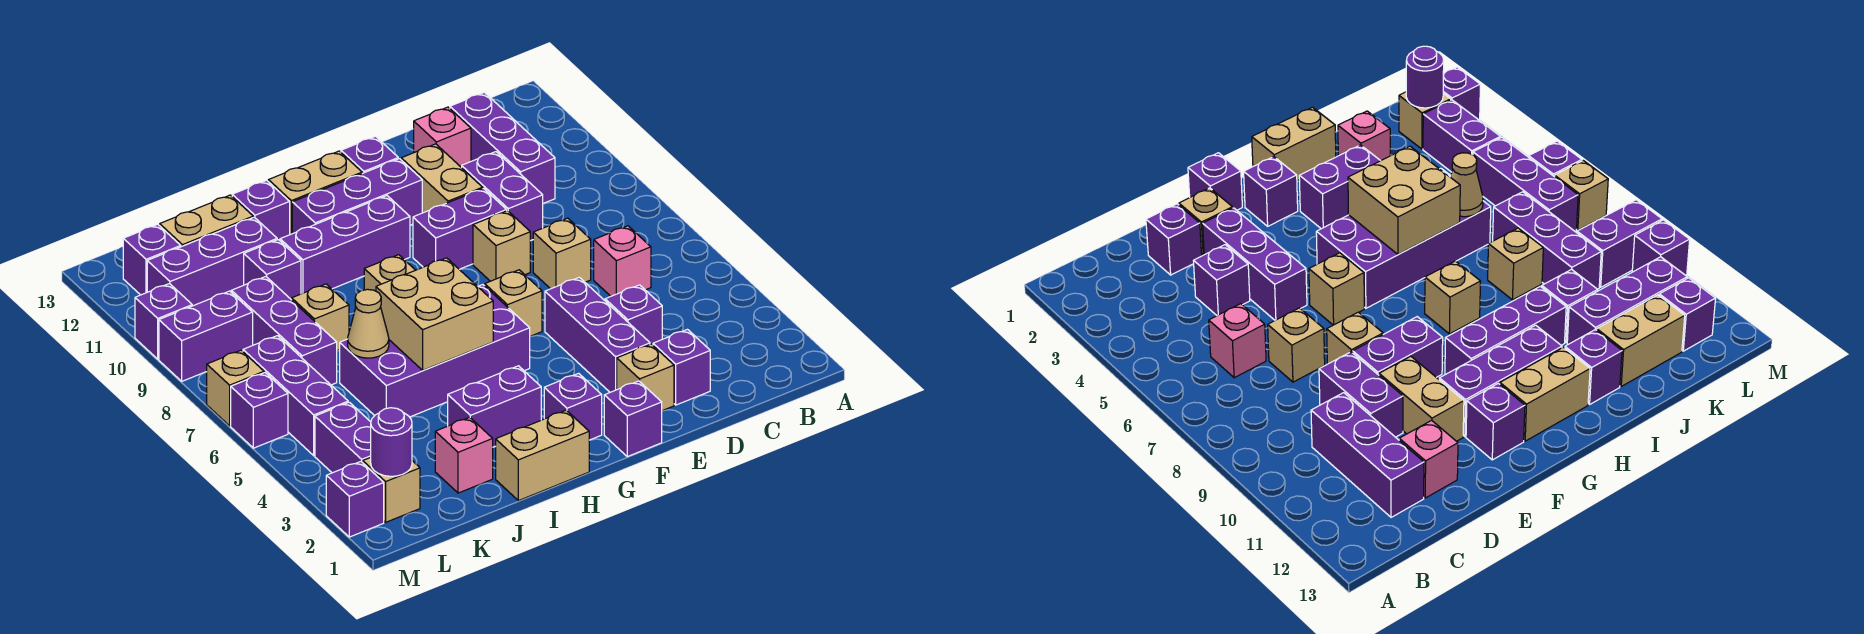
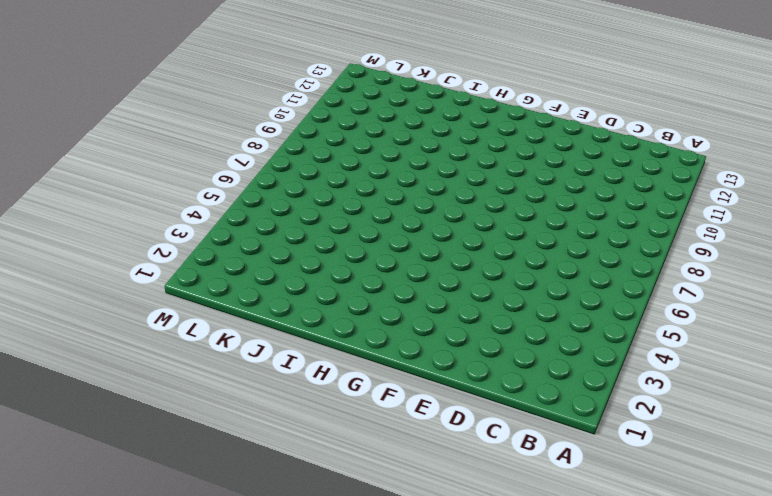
none -> pink brick C6 level 1
none -> purple brick C10:C12 level 1
none -> purple brick D2 level 1
none -> purple brick D4 level 1

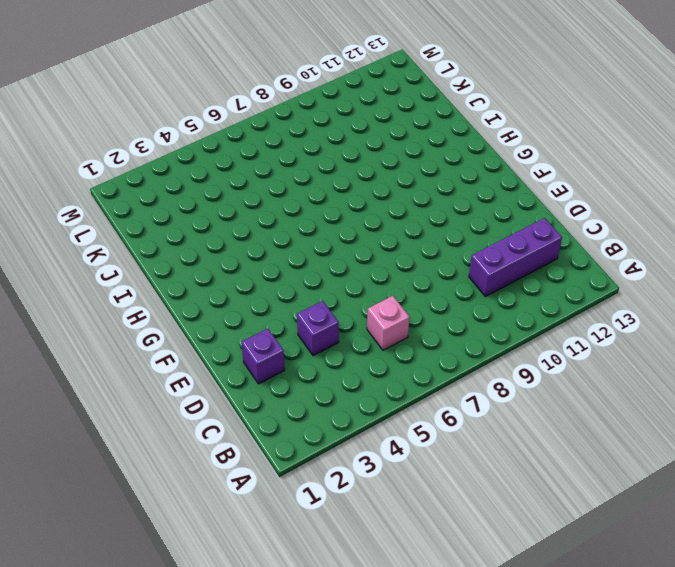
none -> tan brick D7 level 1
none -> purple brick D9:D10 level 1
none -> pink brick D12 level 1
none -> tan brick E2 level 1

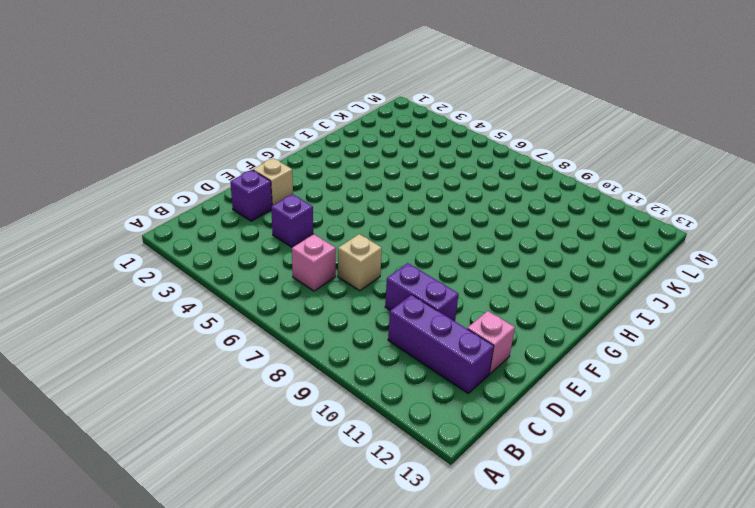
none -> purple brick E3:E5 level 1
none -> tan brick E8 level 1
none -> purple brick E9:F9 level 1
none -> tan brick E10:E11 level 1

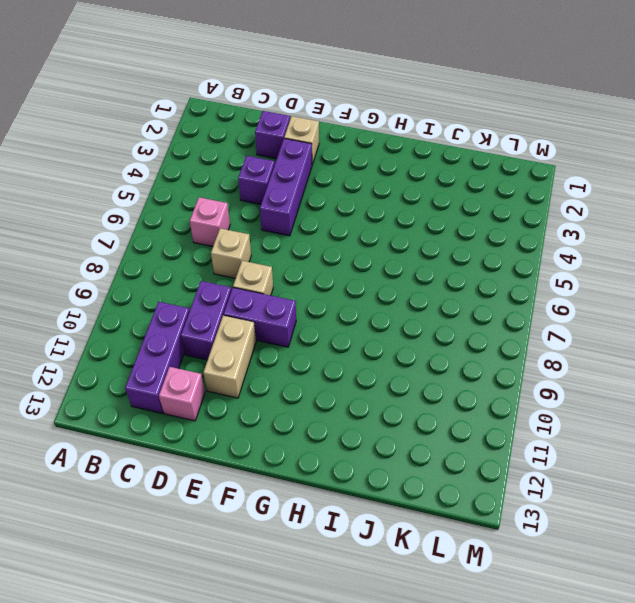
none -> purple brick F1 level 1
none -> tan brick F6 level 1
none -> purple brick F11:H11 level 1
none -> purple brick F12 level 1

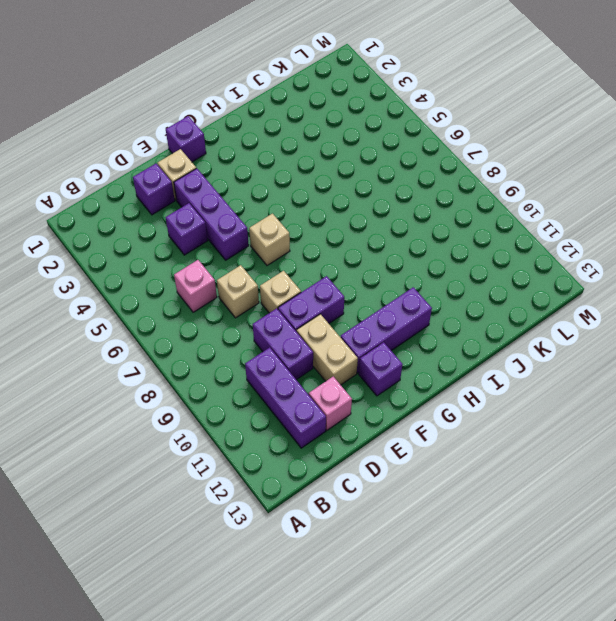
none -> purple brick G2 level 1
none -> purple brick G5:J6 level 1
none -> purple brick G10:I10 level 1
none -> tan brick G12:H12 level 1

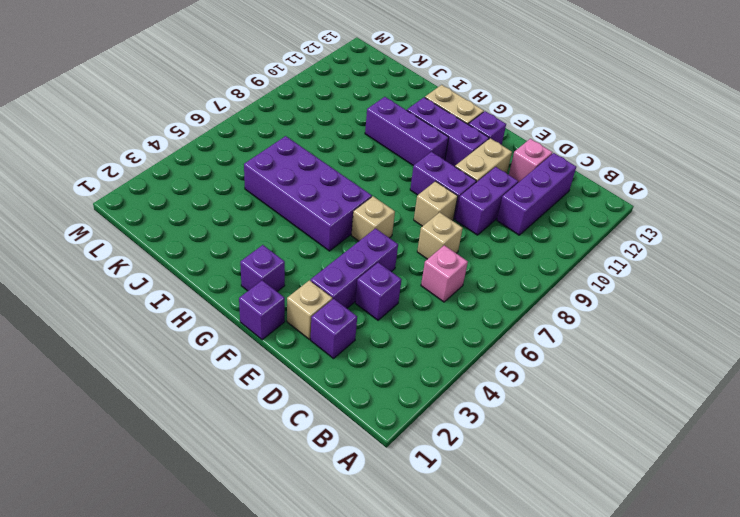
none -> tan brick H1:I1 level 1
none -> purple brick H3:I3 level 1
none -> tan brick H8 level 1
none -> purple brick I12 level 1

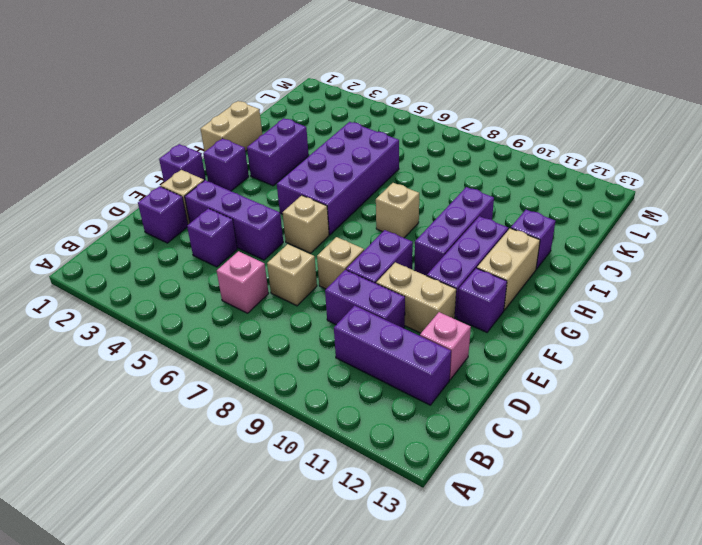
none -> pink brick J2 level 1
none -> tan brick J8 level 1
none -> purple brick J10 level 1
none -> purple brick J11:L11 level 1

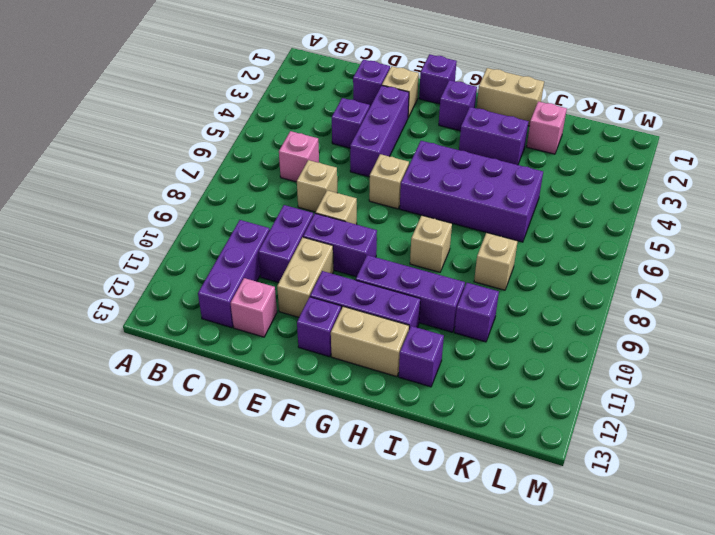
none -> purple brick J11:L11 level 1
none -> tan brick J12:K12 level 1
none -> purple brick K7:K9 level 1
none -> tan brick L2 level 1

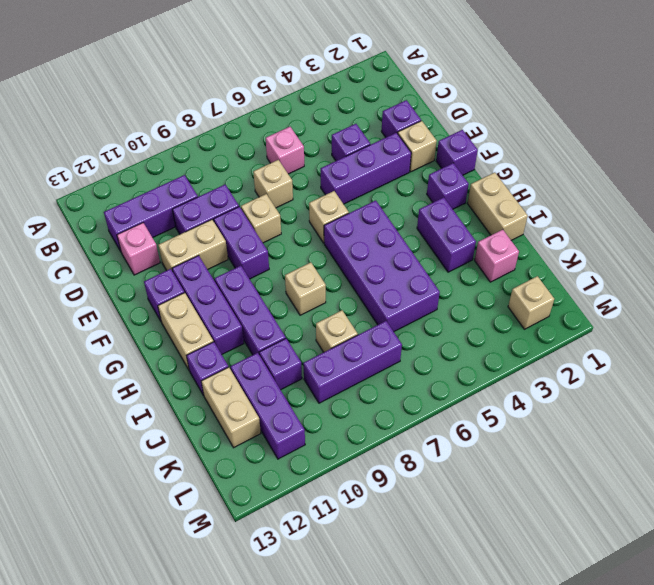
none -> purple brick L3:L4 level 1
none -> purple brick L5:L7 level 1
none -> purple brick L9:M9 level 1
none -> purple brick L12 level 1

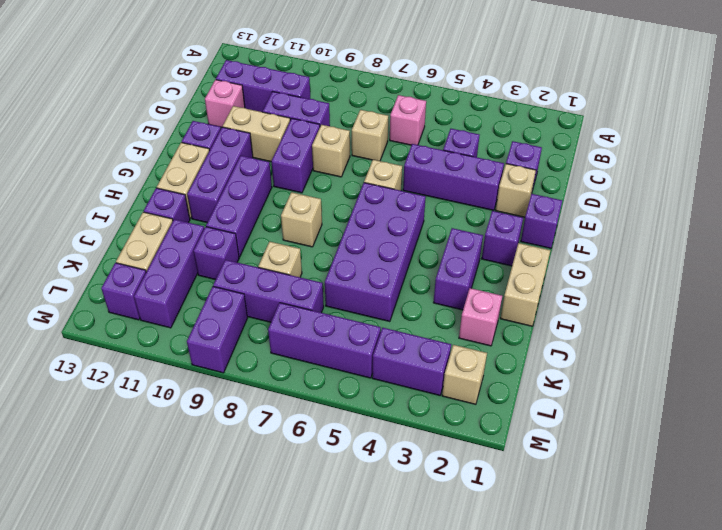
none -> purple brick M2 level 1
none -> purple brick M6 level 1
none -> tan brick M7 level 1
none -> purple brick M10 level 1

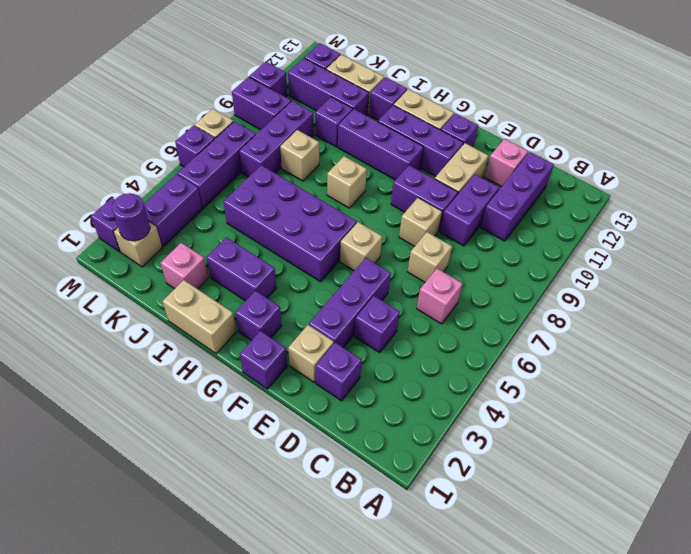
none -> tan brick H5:I6 level 2
none -> tan cone J6 level 2

